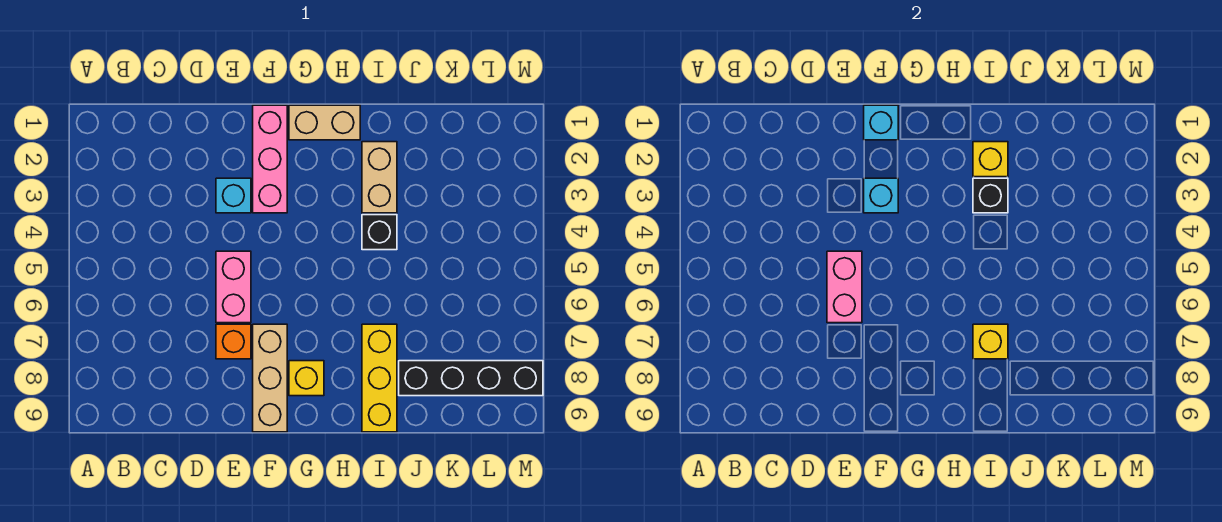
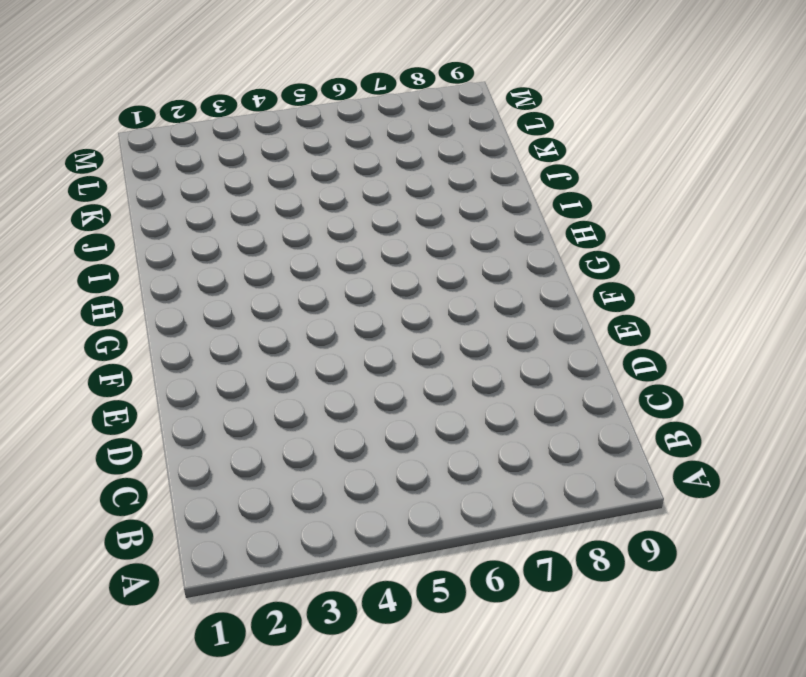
none -> cyan brick E3 level 1
none -> pink brick E5:E6 level 1
none -> orange brick E7 level 1

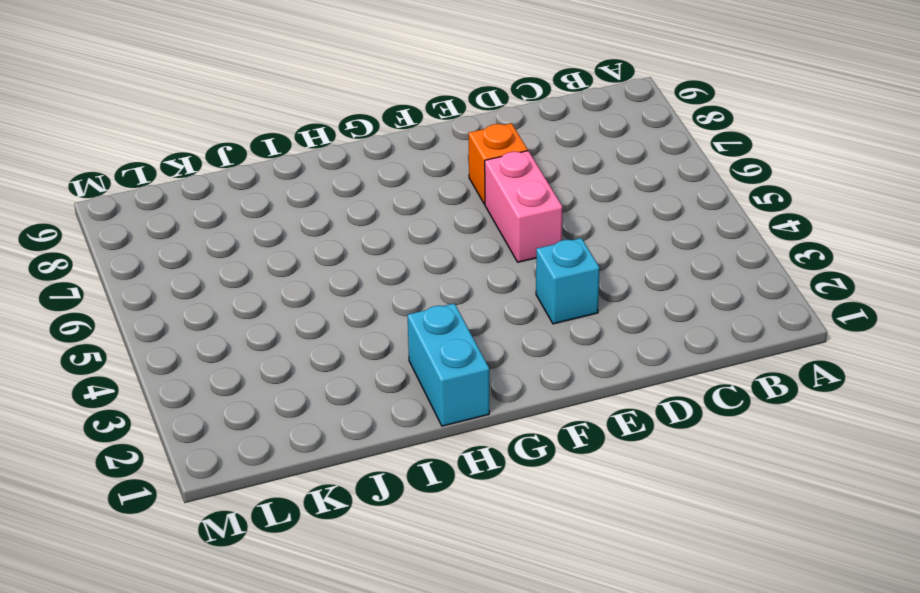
cyan brick H1:H2 level 1 -> tan brick G1:H1 level 1
none -> pink brick F1:F3 level 1
none -> tan brick F7:F9 level 1
none -> yellow brick G8 level 1

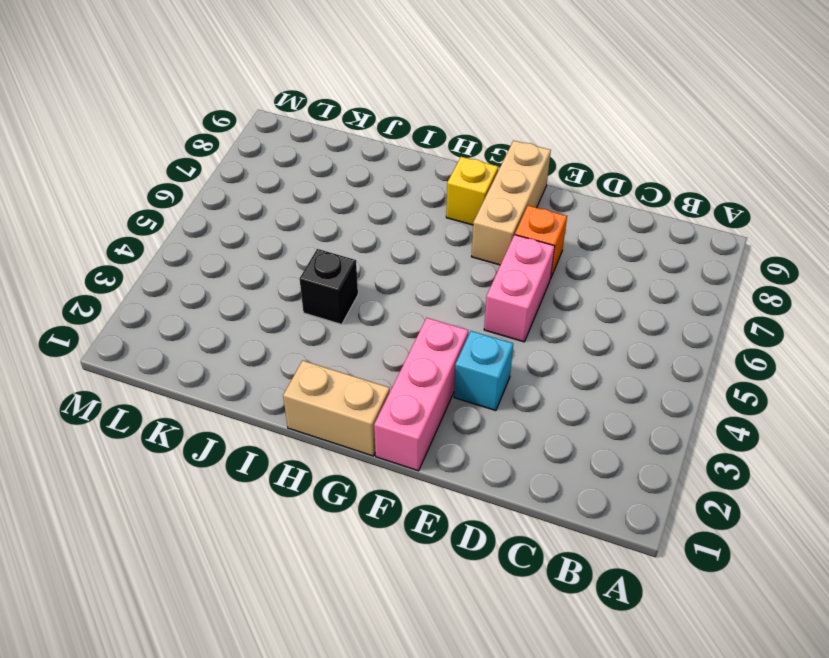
none -> tan brick I2:I3 level 1
none -> yellow brick I7:I9 level 1
none -> black brick J8:M8 level 1

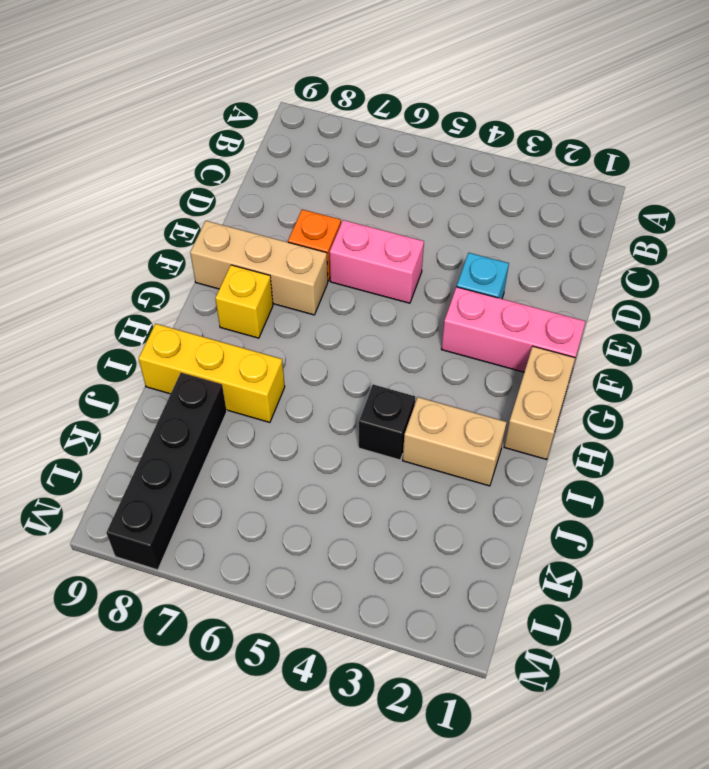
none -> pink brick E5:E6 level 2
none -> cyan brick F1 level 2
none -> cyan brick F3 level 2

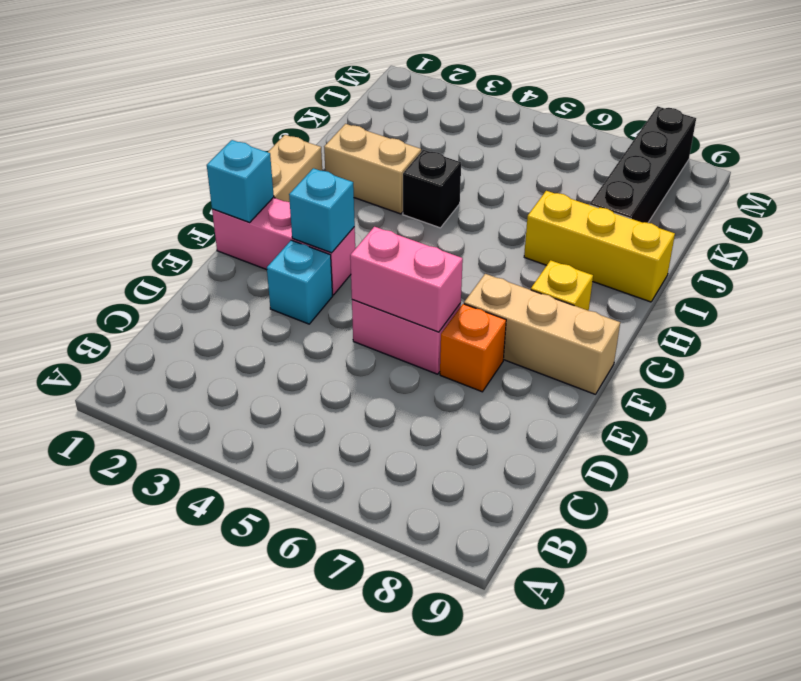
none -> yellow brick I2 level 2
none -> black brick I3 level 2
none -> yellow brick I7 level 2

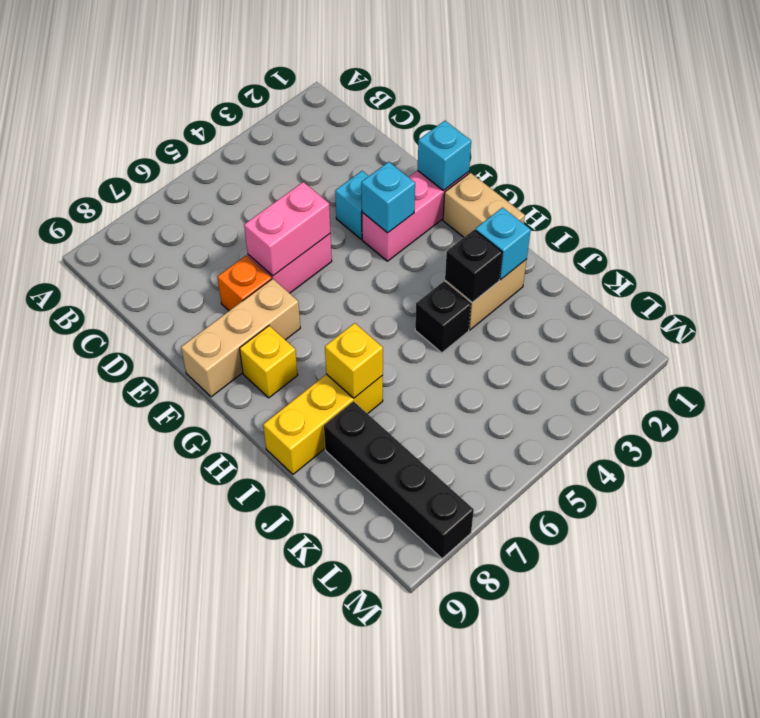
cyan brick I2 level 2 -> yellow brick I2 level 2

